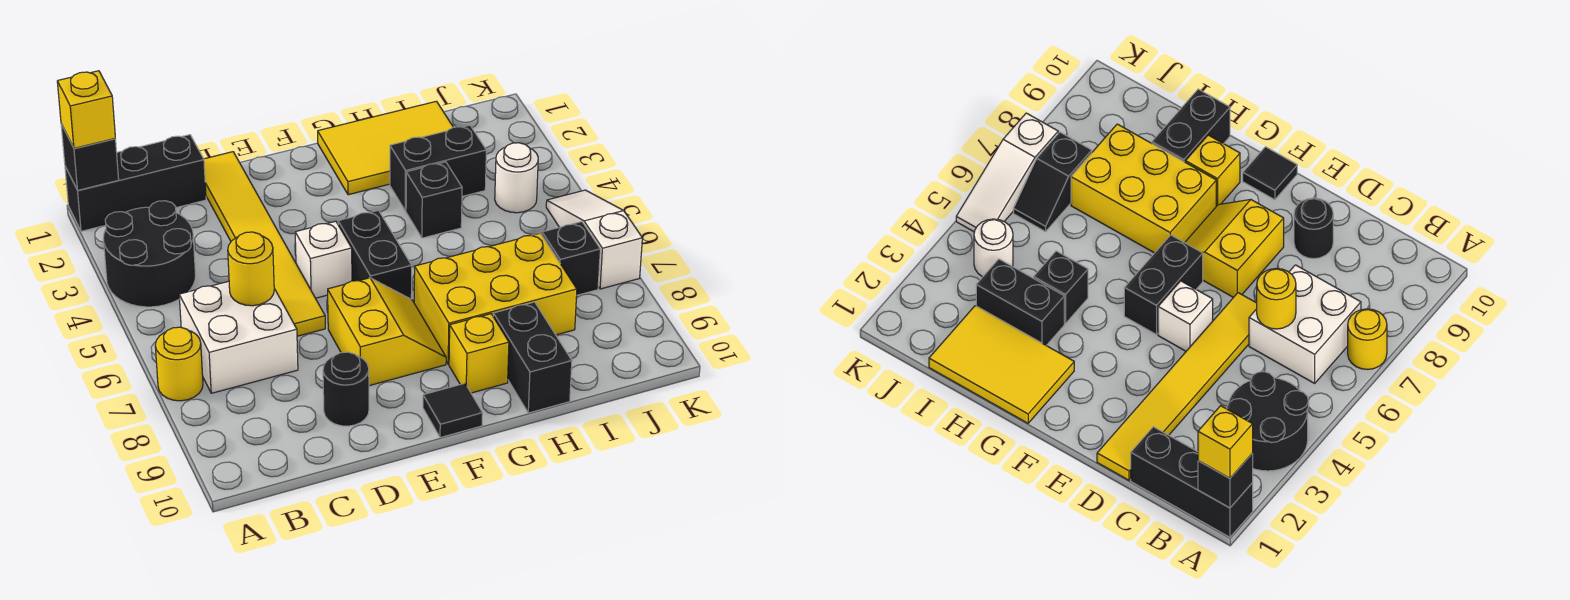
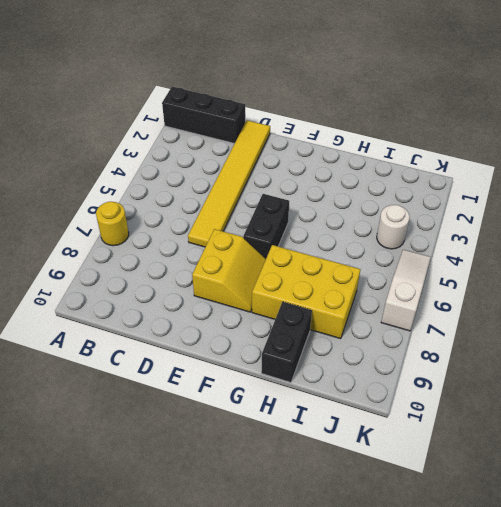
none -> black round brick A3:B4 level 1
none -> white brick B6:C7 level 1
none -> black round brick D9 level 1

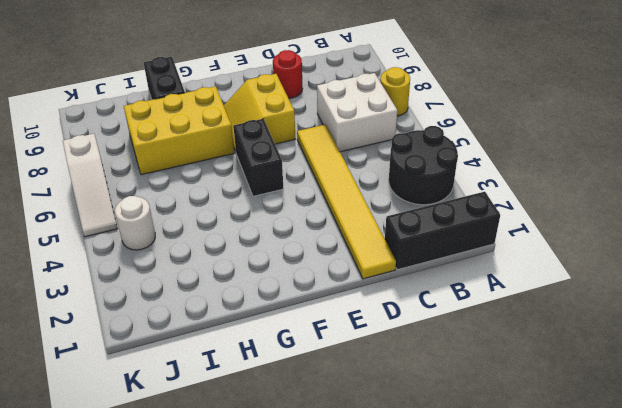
red round brick D9 level 1 -> black round brick D9 level 1
none -> white brick E5 level 1
none -> black tile F10 level 1
none -> yellow tile G1:I2 level 1

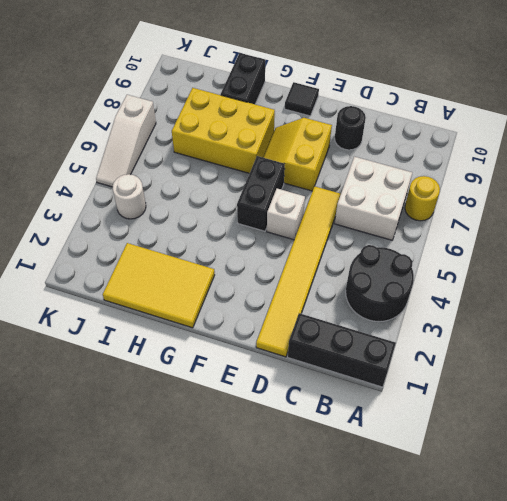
none -> yellow brick G9 level 1
none -> black brick H3:I3 level 1
none -> black brick H4 level 1

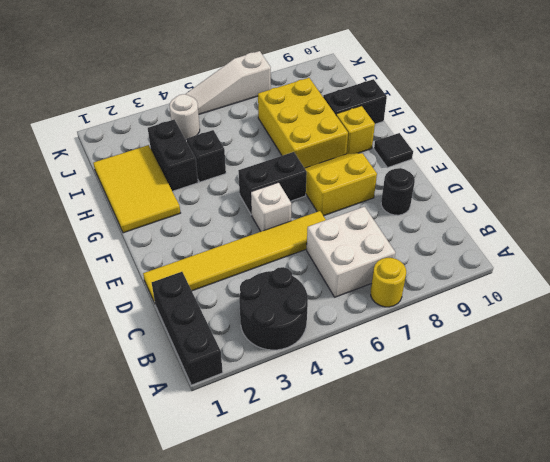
none -> black slope J6:J7 level 1 top 7
none -> black brick A1 level 2
none -> yellow round brick C6 level 2

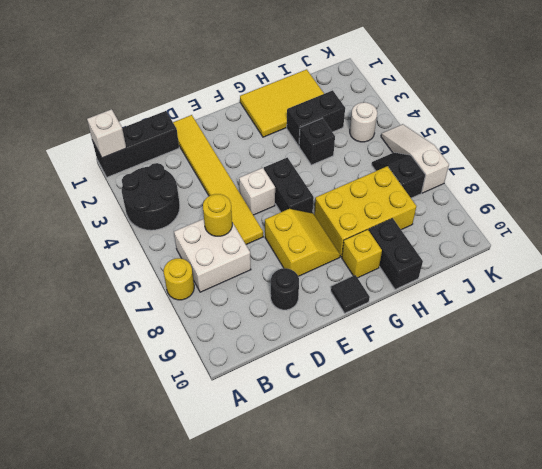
white brick A1 level 2 -> black brick A1 level 2
none -> yellow brick A1 level 3

